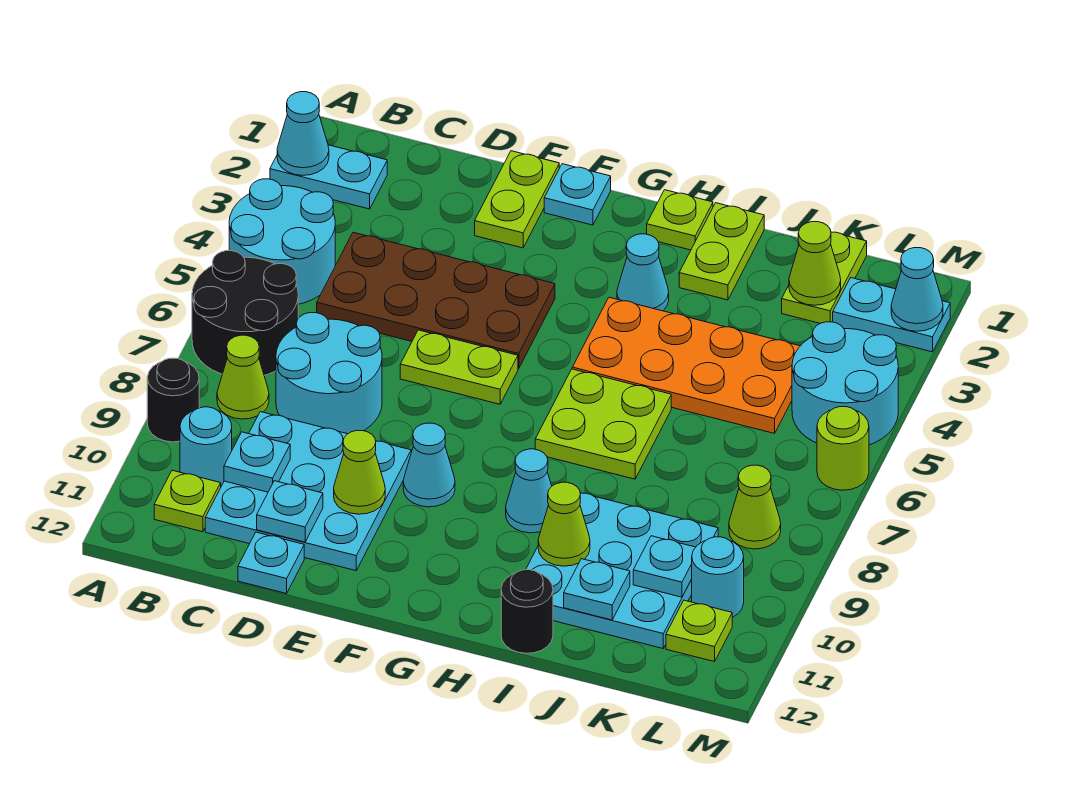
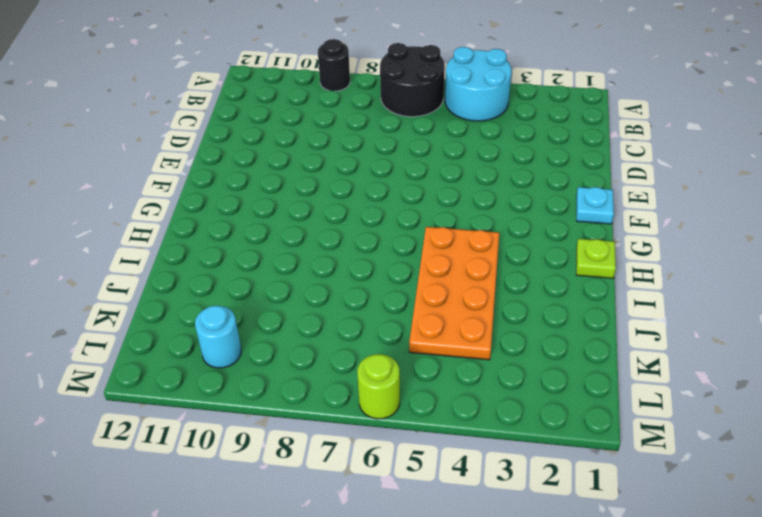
none -> cyan plate A2:B2 level 1
none -> lime cone B8 level 1
none -> cyan round brick B10 level 1
none -> lime plate B11 level 1

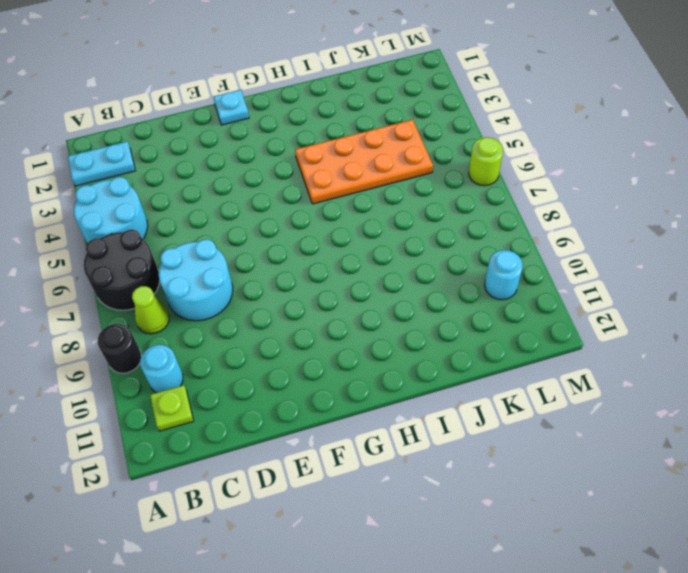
none -> brown plate C4:F5 level 1
none -> cyan plate C9:E11 level 1
none -> cyan plate D12 level 1
none -> lime plate E1:E2 level 1

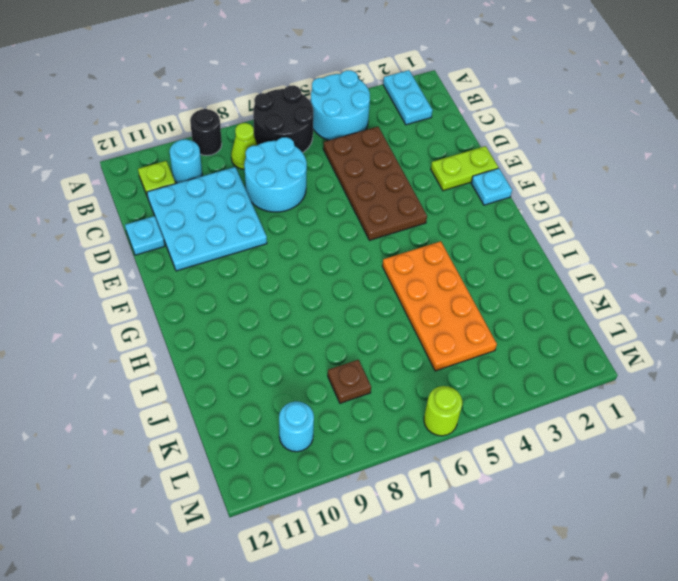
brown plate K8 level 1 -> none
none -> lime plate E6:F6 level 1
none -> cyan cone F9 level 1
none -> lime plate H1 level 1
none -> cyan cone H3 level 1

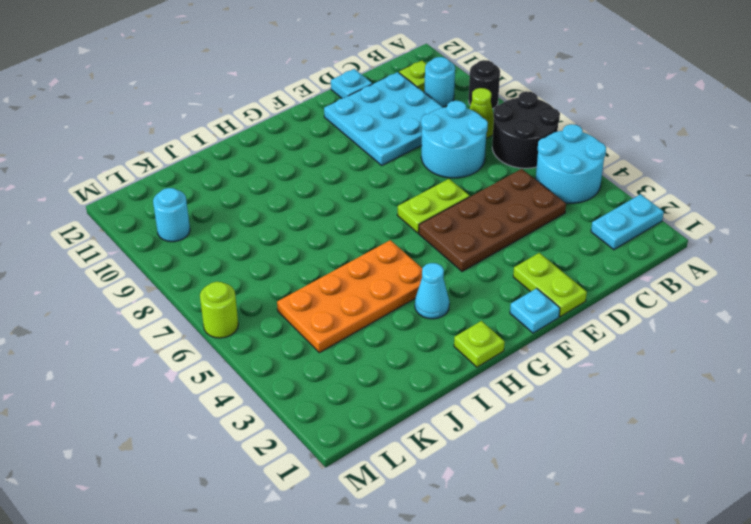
none -> cyan cone F9 level 1
none -> lime plate H6:I7 level 1
none -> cyan cone H9 level 1
none -> lime plate I1:I2 level 1

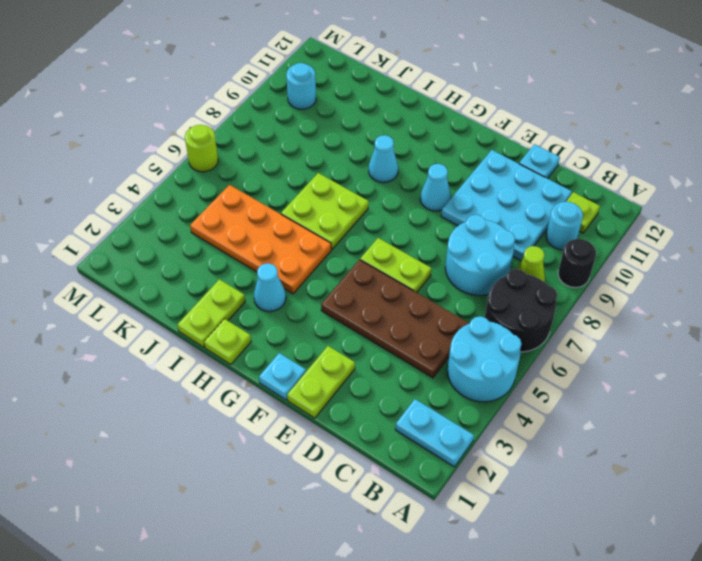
none -> cyan plate I9:K11 level 1
none -> black round brick I12 level 1
none -> lime plate K1:K2 level 1
none -> cyan plate L2:M2 level 1

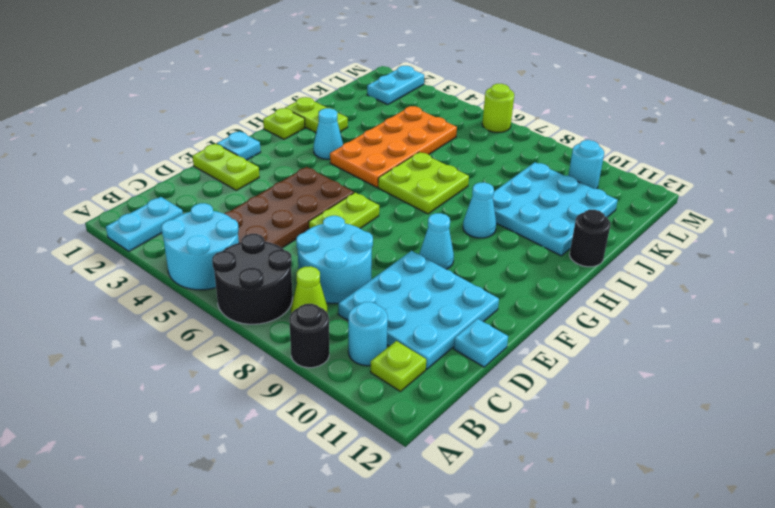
none -> lime plate K1:K2 level 1
none -> cyan round brick L4:M5 level 1
none -> lime cone L8 level 1
none -> lime plate L11 level 1

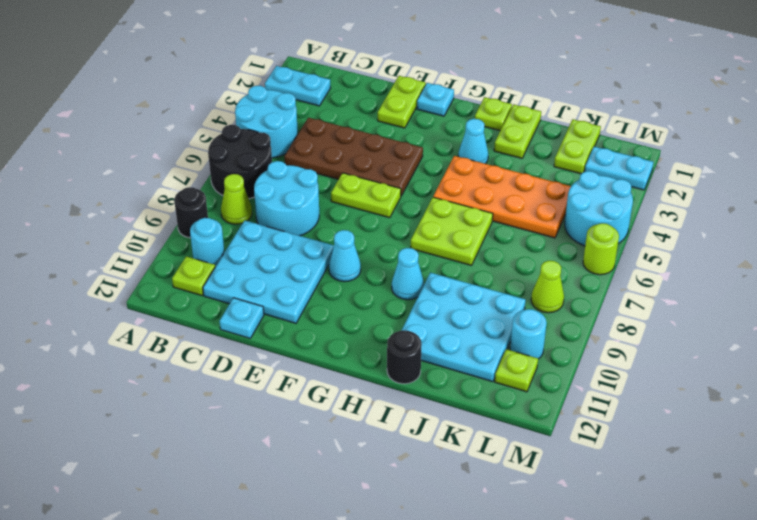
none -> cyan cone A2 level 2
none -> cyan plate C10 level 2
none -> cyan plate D11 level 2
none -> lime cone E10 level 2

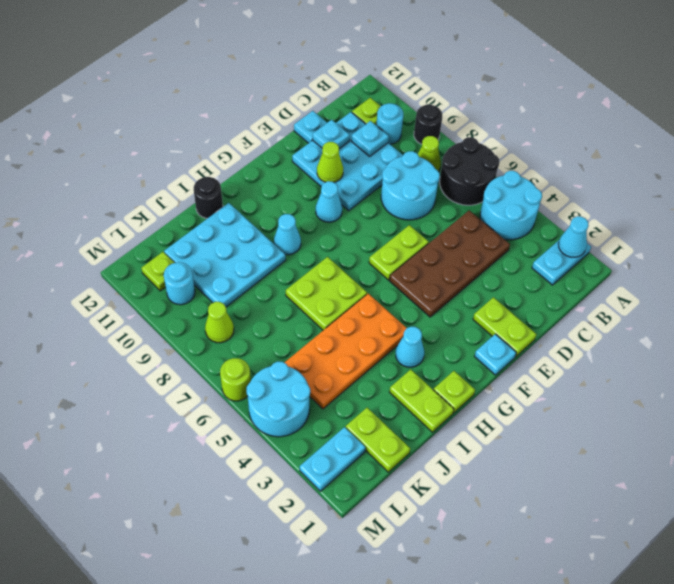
none -> lime cone I10 level 2
none -> cyan plate J11 level 2
none -> lime cone K2 level 2
none -> cyan plate K10 level 2

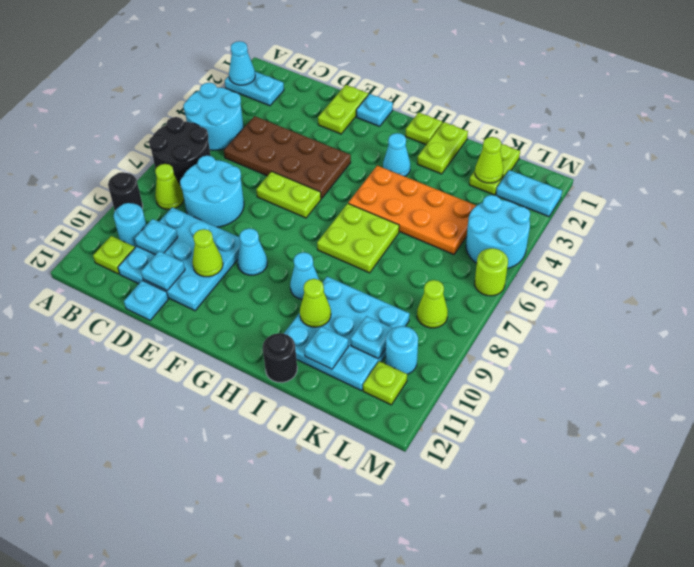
none -> cyan cone M2 level 2

